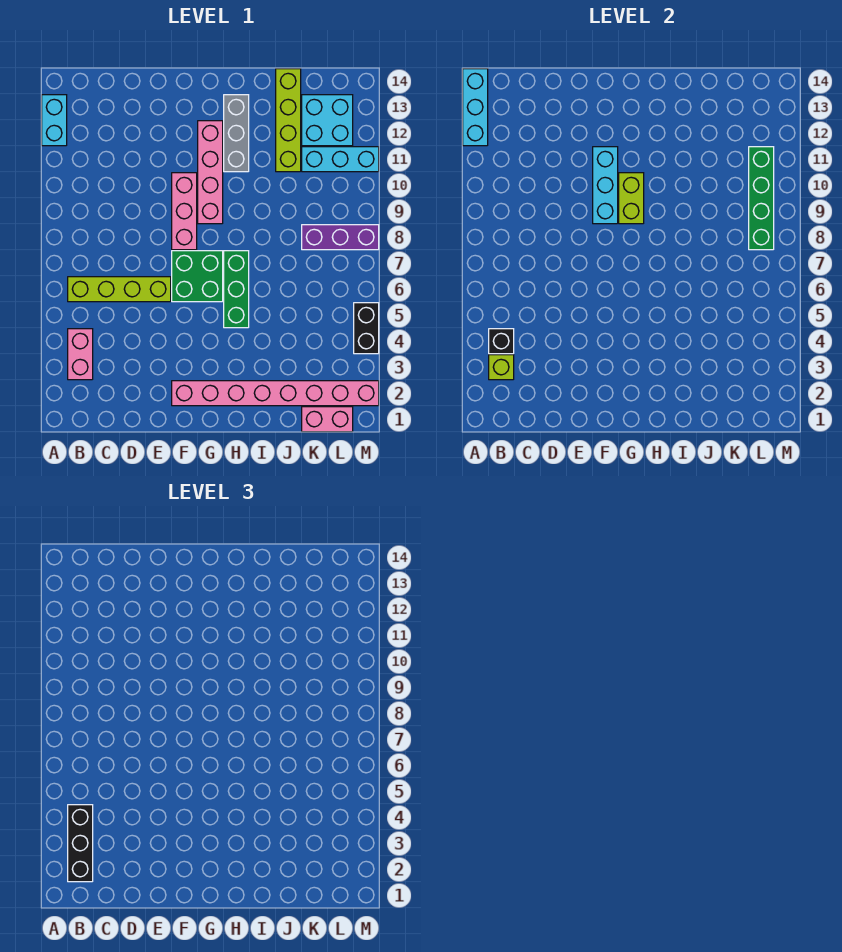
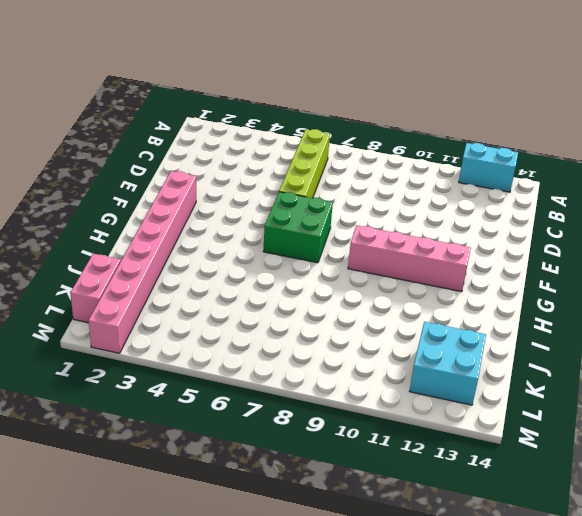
none -> pink brick B3:B4 level 1
none -> pink brick F8:F10 level 1
none -> green brick H5:H7 level 1

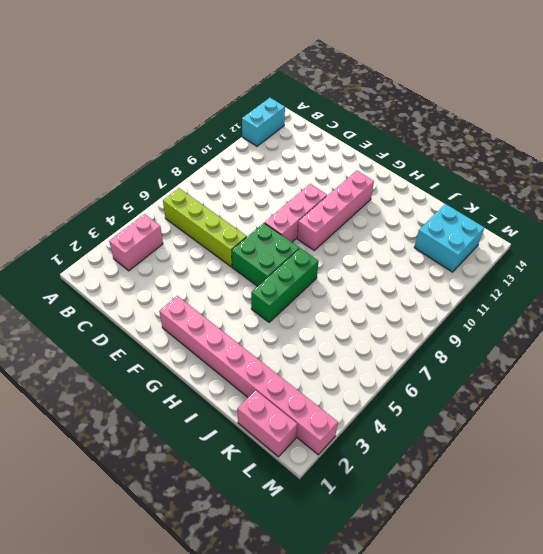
none -> grey brick H11:H13 level 1
none -> lime brick J11:J14 level 1
none -> purple brick K8:M8 level 1

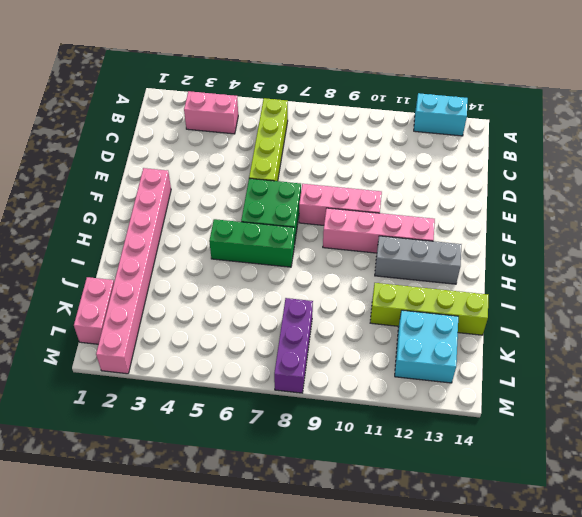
none -> cyan brick K11:M11 level 1
none -> black brick M4:M5 level 1
none -> cyan brick A12:A14 level 2

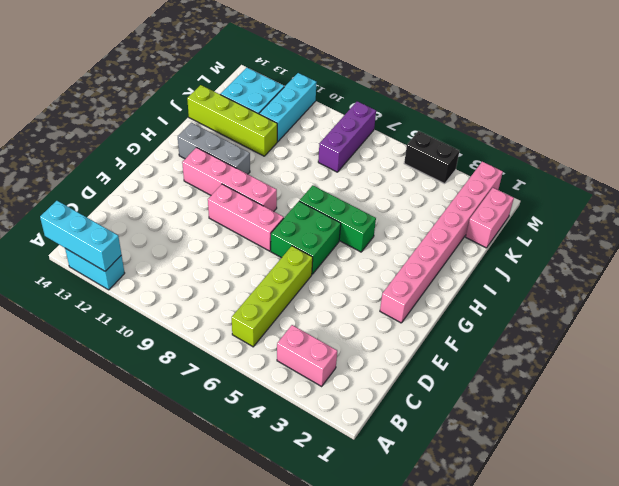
none -> lime brick B3 level 2
none -> black brick B4 level 2
none -> cyan brick F9:F11 level 2

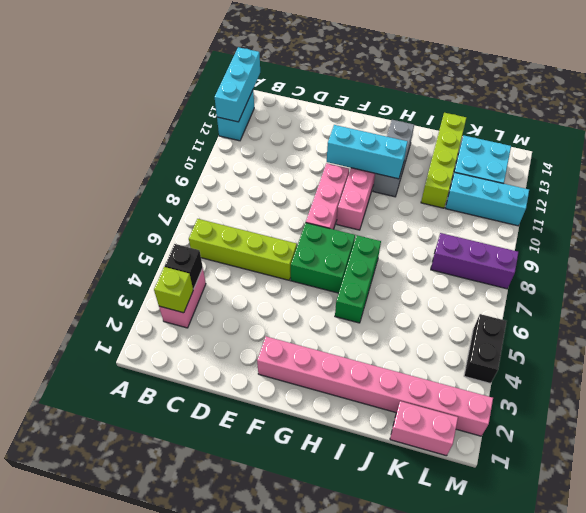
cyan brick F11:H11 level 2 -> cyan brick F9:F11 level 2
none -> lime brick G9:G10 level 2
none -> green brick L8:L11 level 2
none -> black brick B2:B4 level 3

